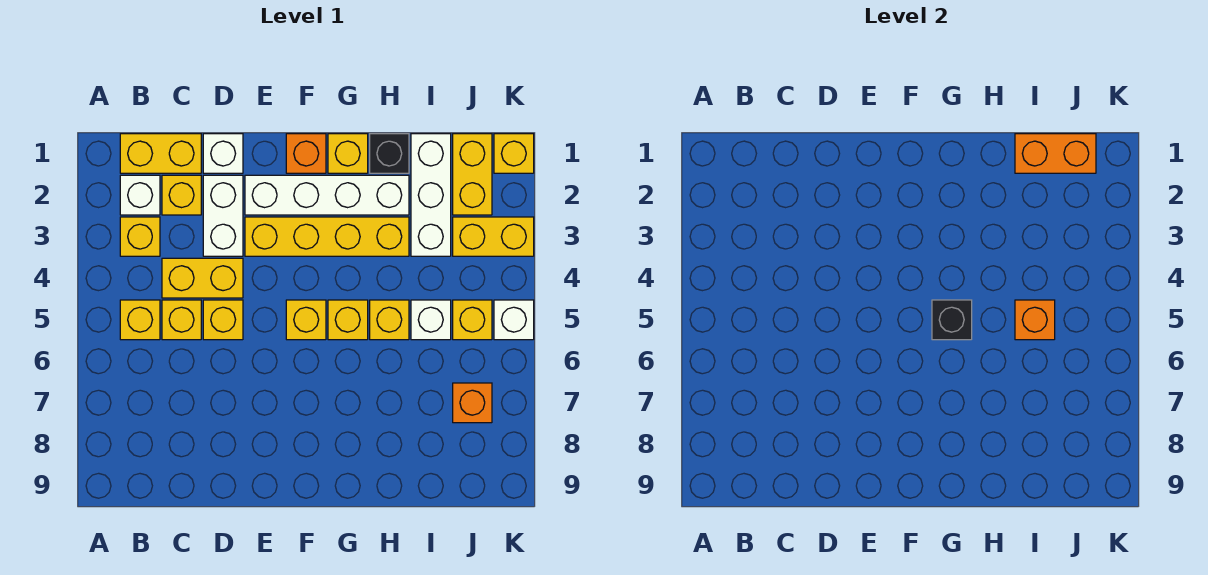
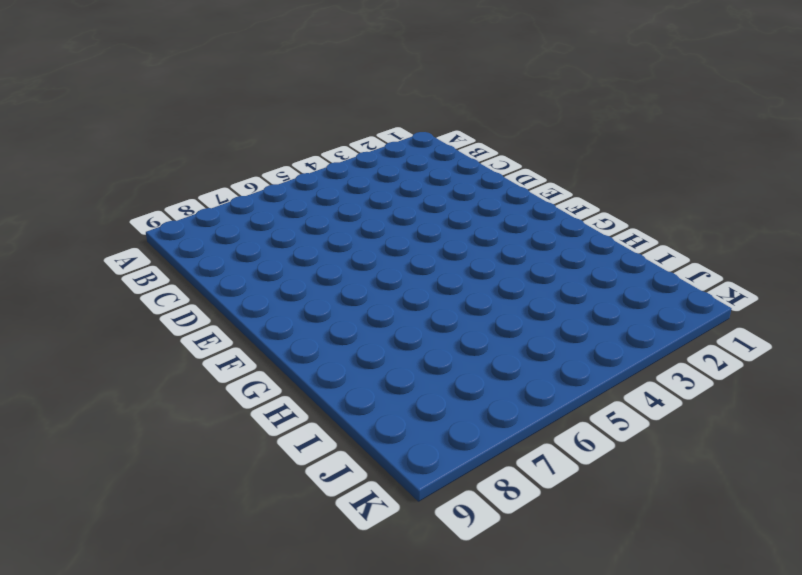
none -> yellow brick B1:C1 level 1
none -> white brick B2 level 1
none -> yellow brick B3 level 1

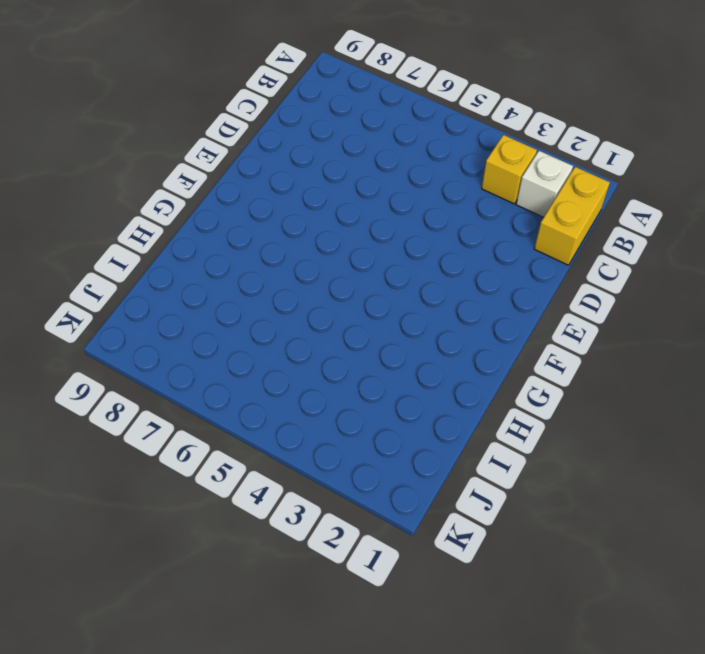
none -> yellow brick B5 level 1
none -> yellow brick C2 level 1
none -> yellow brick C4:D4 level 1

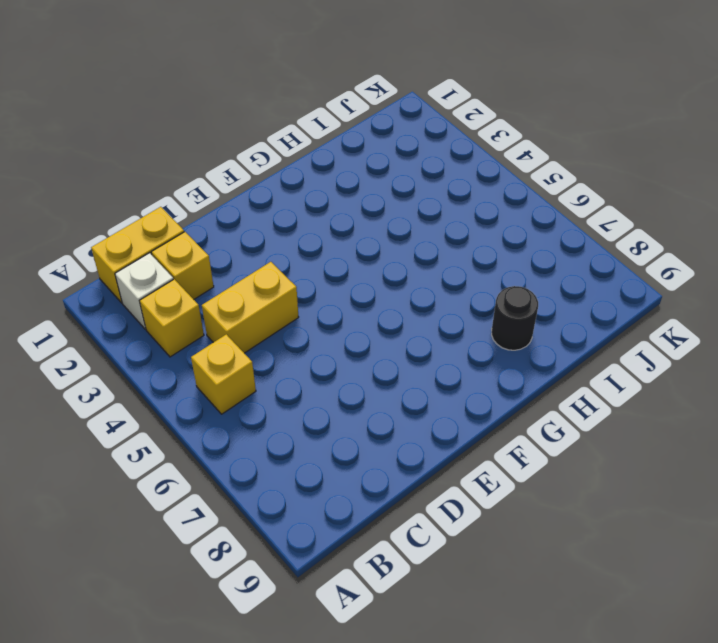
black round brick H8 level 1 -> none
none -> yellow brick C5 level 1
none -> white brick D1 level 1
none -> white brick D2:D3 level 1

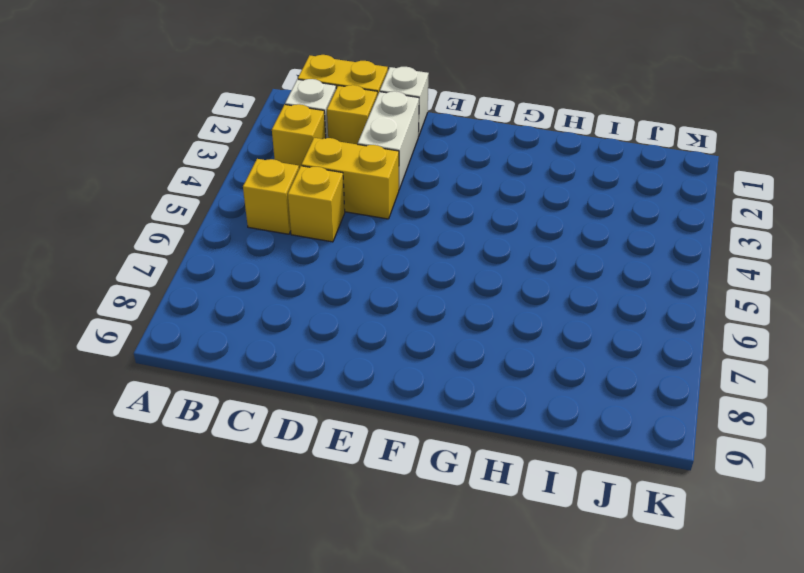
none -> yellow brick D5 level 1
none -> white brick E2:H2 level 1
none -> yellow brick E3:H3 level 1

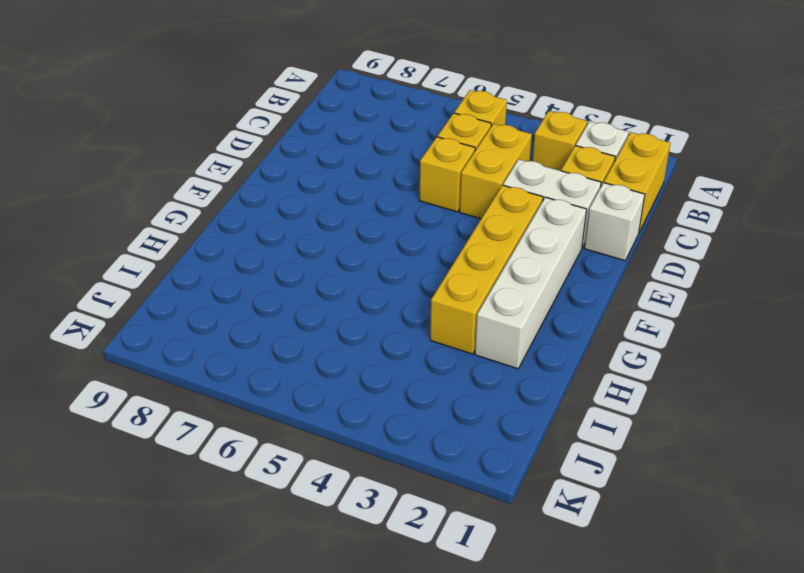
none -> orange brick F1 level 1
none -> yellow brick F5 level 1
none -> yellow brick G1 level 1

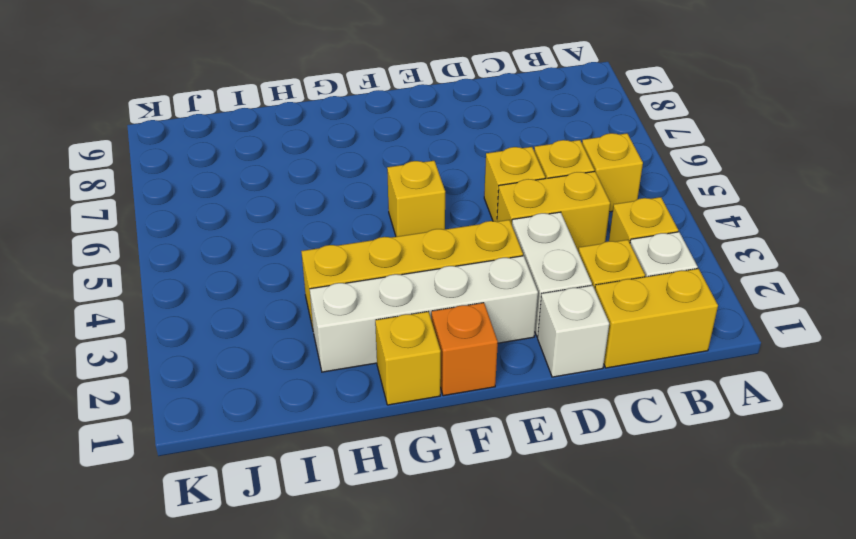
none -> yellow brick G5 level 1
none -> black brick H1 level 1
none -> yellow brick H5 level 1

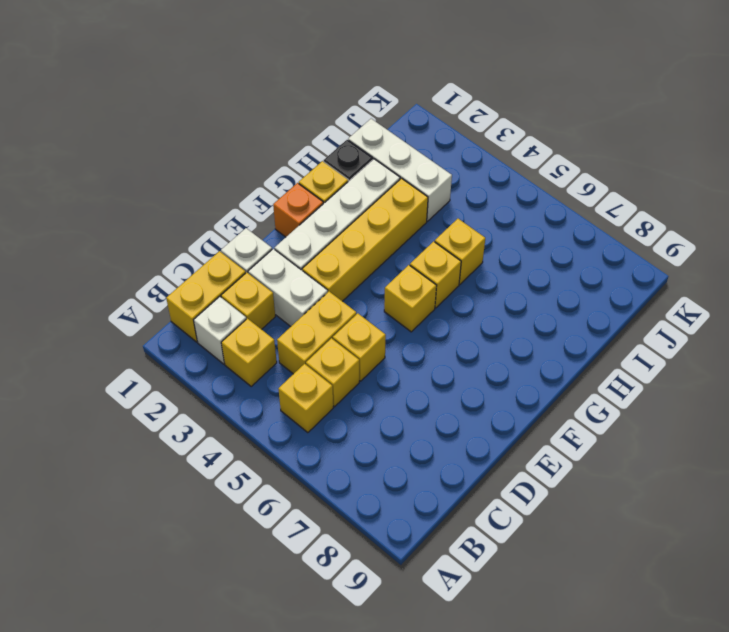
none -> white brick I5 level 1
none -> yellow brick J1:J2 level 1
none -> yellow brick J3:K3 level 1

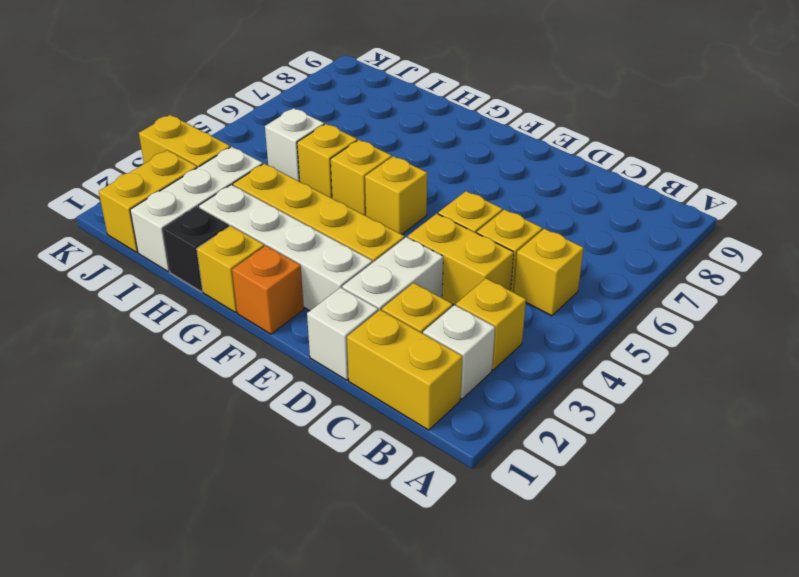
none -> yellow brick J5 level 1
none -> orange brick J7 level 1
none -> yellow brick K1 level 1

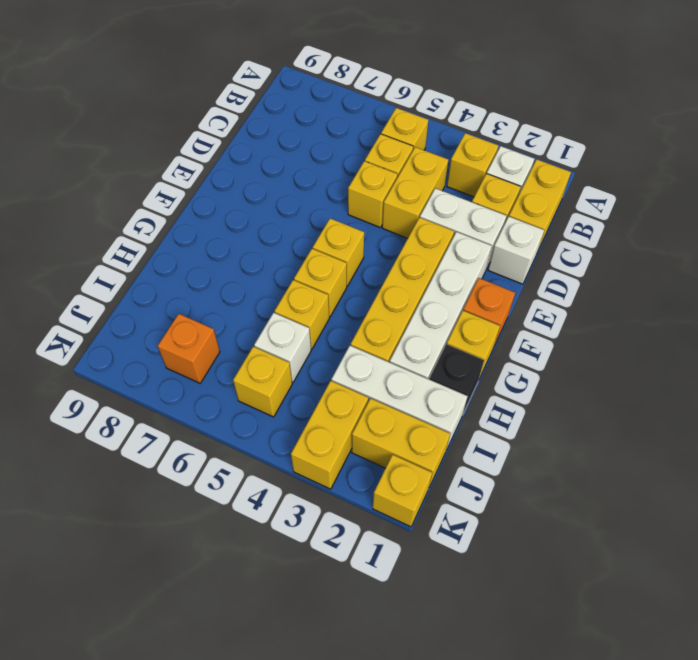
none -> white brick K5 level 1
none -> black brick G5 level 2
none -> orange brick I1:J1 level 2

